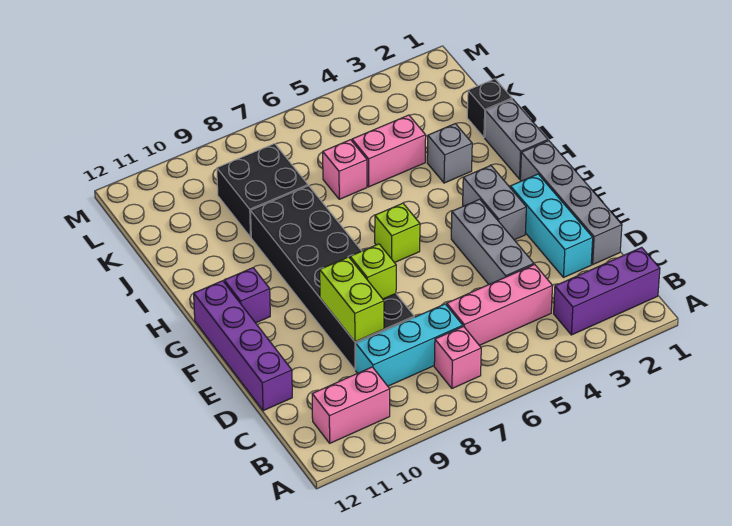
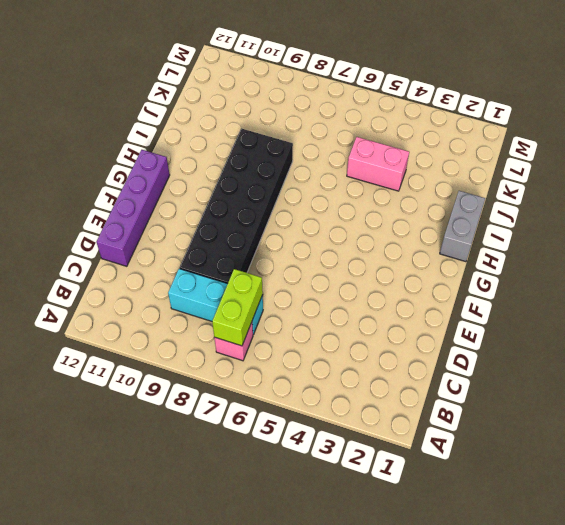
lime brick B7:C7 level 2 -> lime brick D9:E9 level 2
none -> purple brick B1:B3 level 1
none -> pink brick B10:B11 level 1
none -> pink brick C4:C6 level 1

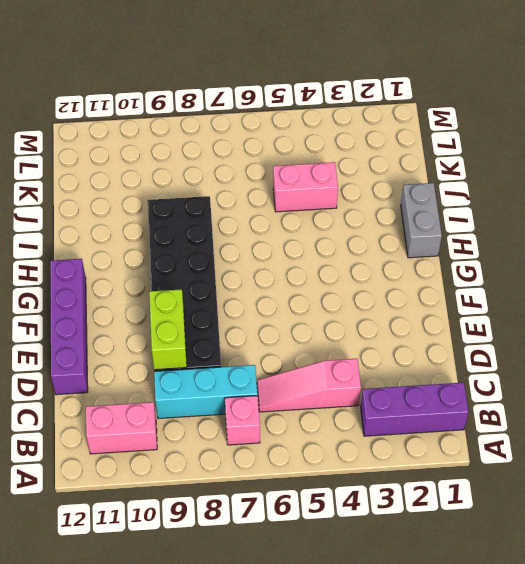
pink slope C4:C6 level 1 top 4 -> pink brick C4:C6 level 1
none -> grey brick D1:G1 level 1
none -> cyan brick D2:F2 level 1
none -> grey brick D4:F4 level 1

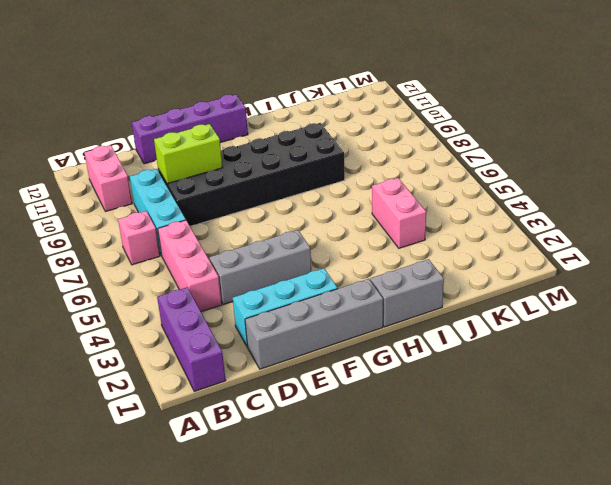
none -> grey brick F3:G3 level 1
none -> lime brick G6 level 1
none -> purple brick G11 level 1

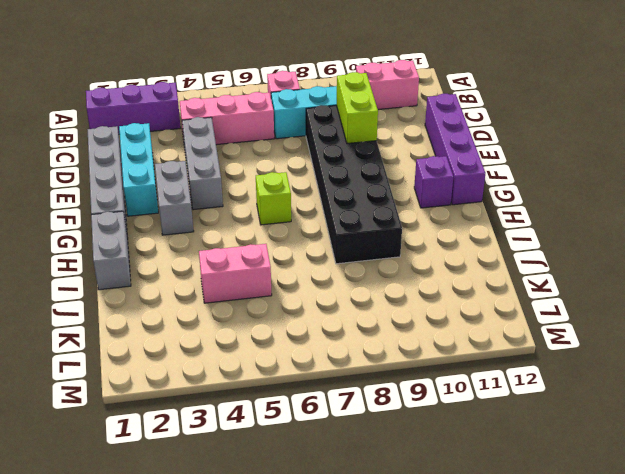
none -> grey brick I3 level 1
none -> black brick J1 level 1
none -> pink brick J6 level 1

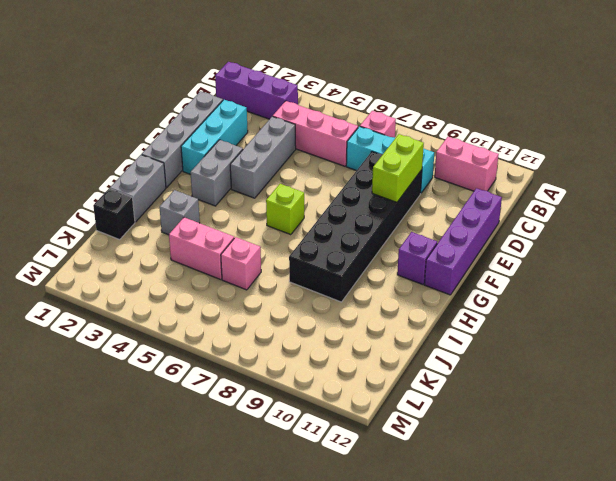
none -> black brick J8:K9 level 1
none -> lime brick E8 level 2

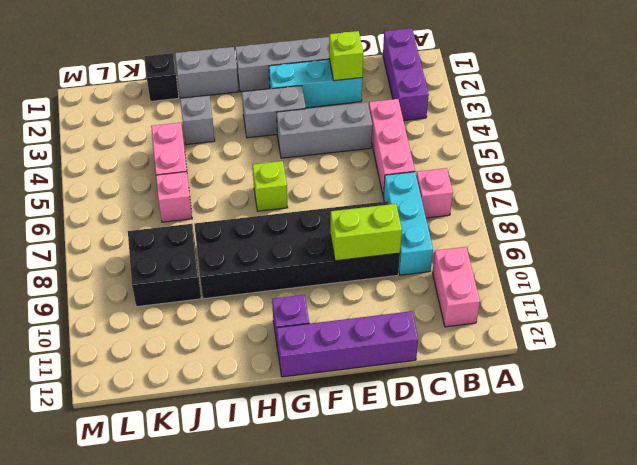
lime brick D2 level 2 -> lime brick E8 level 2

